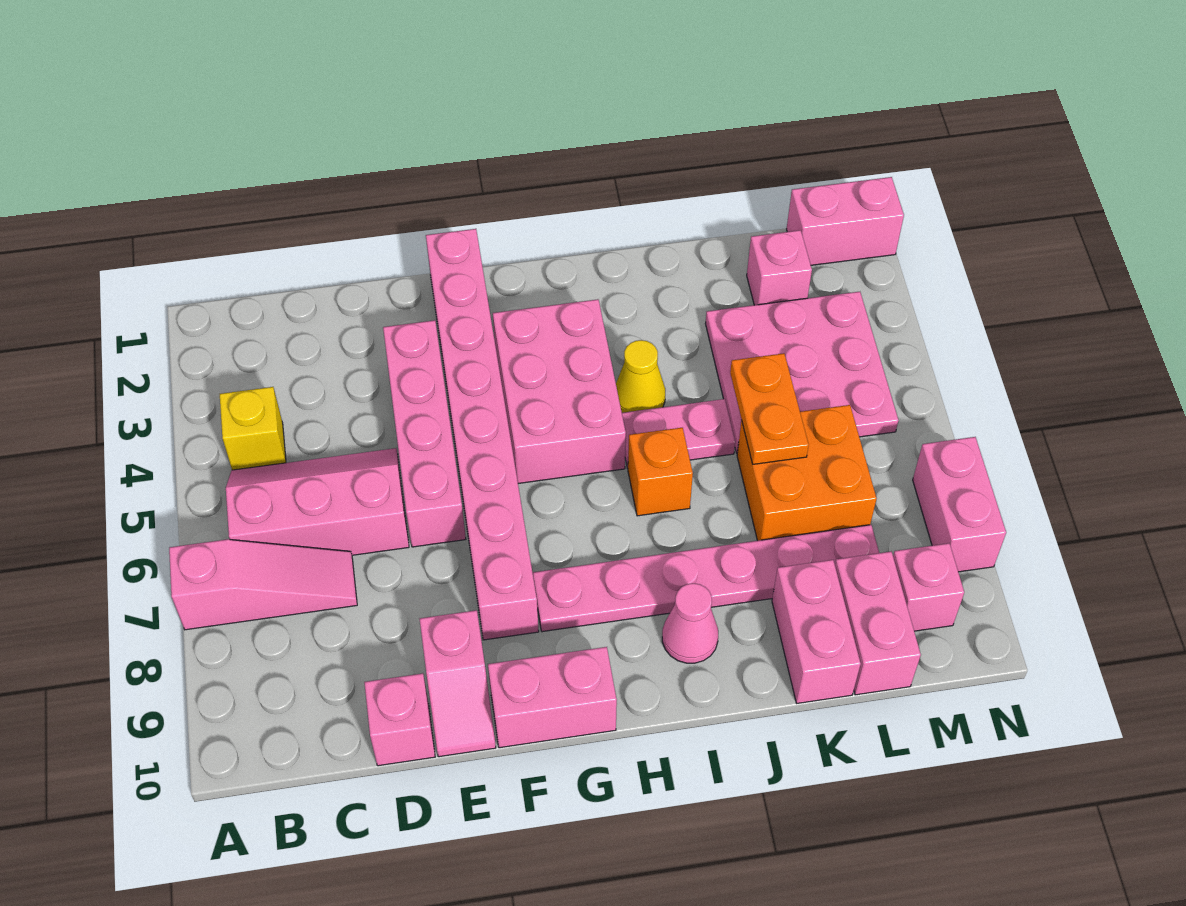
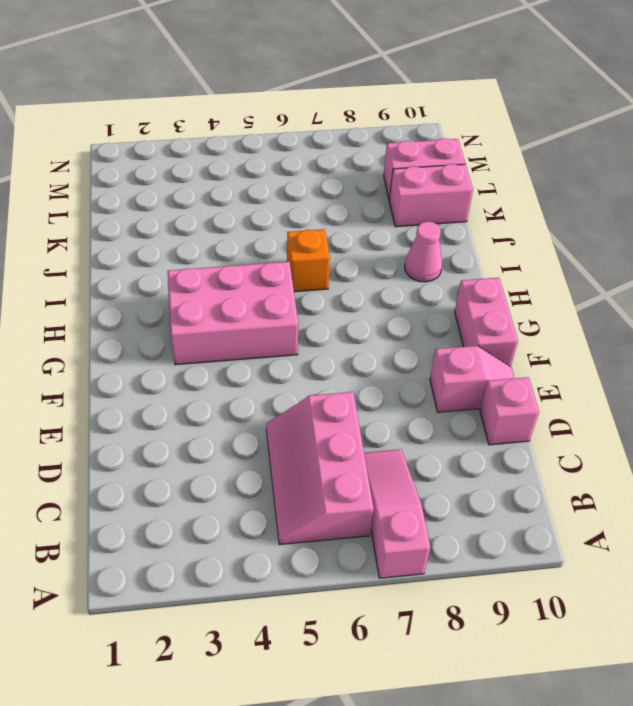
none -> yellow brick B4 level 1
none -> pink brick E3:E6 level 1
none -> pink brick F1:F8 level 1

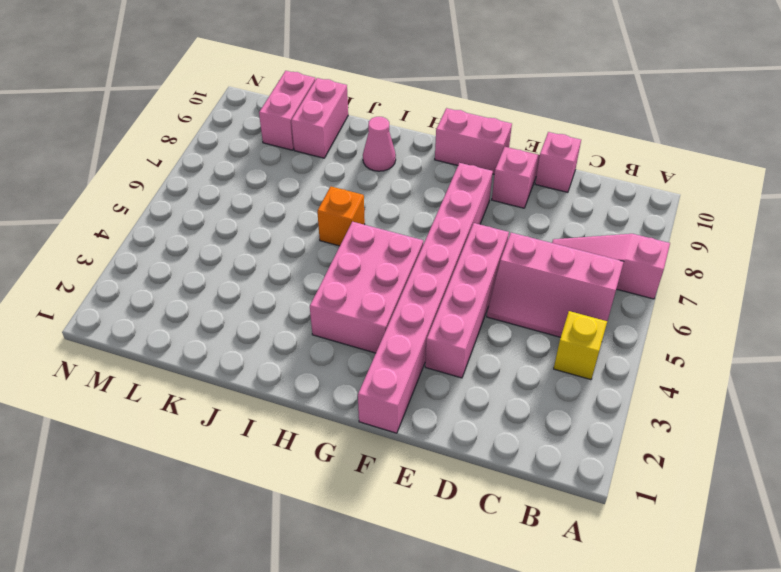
none -> pink plate G8:L8 level 1
none -> yellow cone I4 level 1
none -> pink plate I5:J5 level 1

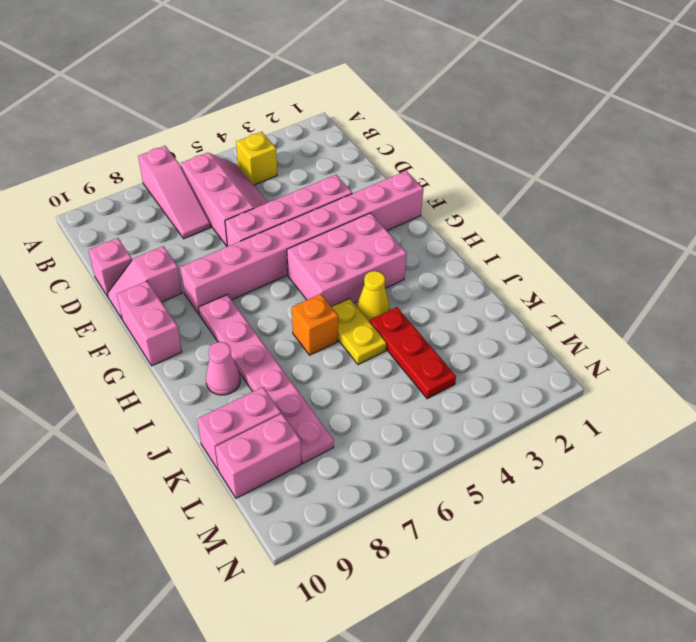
yellow plate I5:J5 level 1 -> pink plate I5:J5 level 1
red plate J4:L4 level 1 -> pink plate K3:M5 level 1
none -> orange brick K6:L7 level 1
none -> pink brick L2 level 1
none -> pink brick M1:N1 level 1

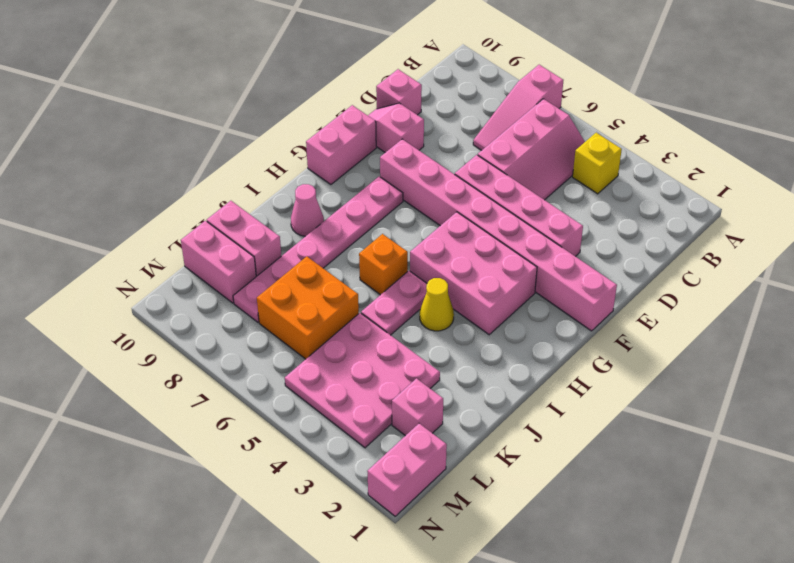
none -> pink brick M9 level 1
none -> pink brick N7:N8 level 1
none -> orange plate K5:K6 level 2

